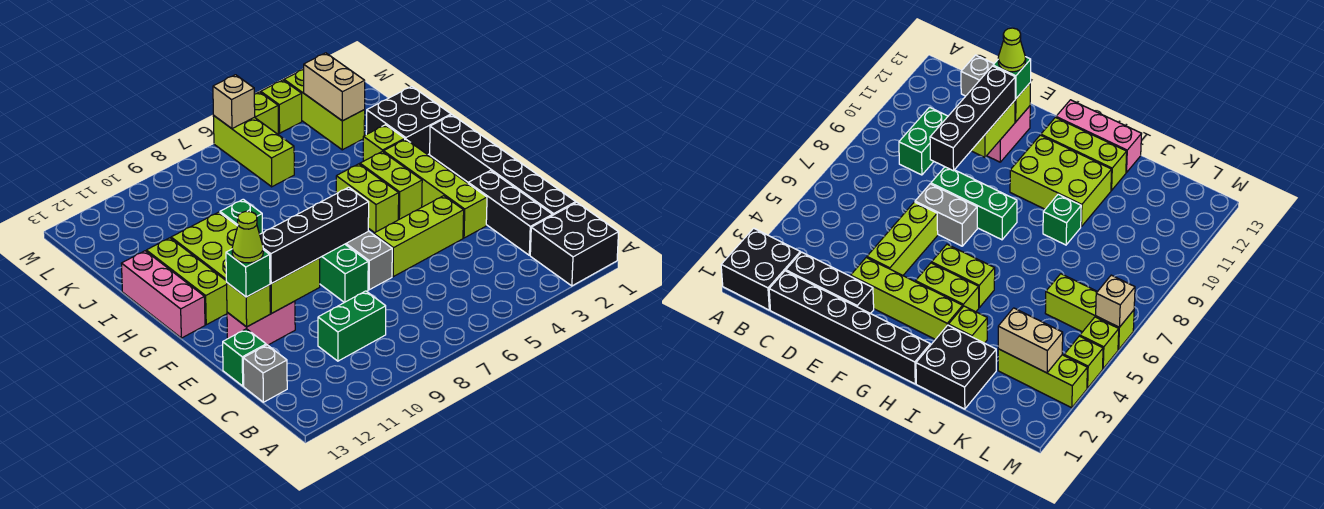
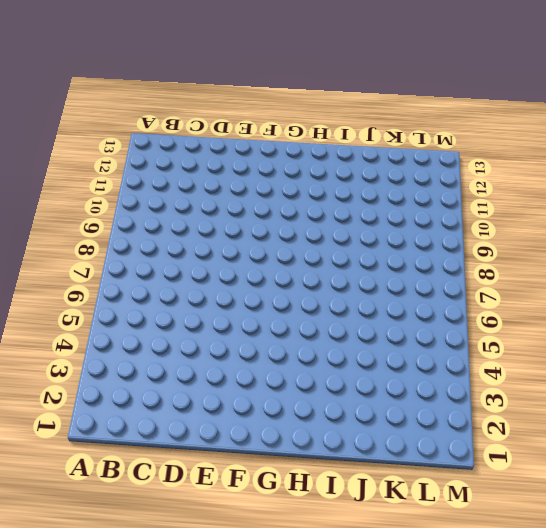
none -> black brick A1:B2 level 1
none -> black brick C1:H1 level 1
none -> black brick C2:E2 level 1
none -> green brick C9:C10 level 1

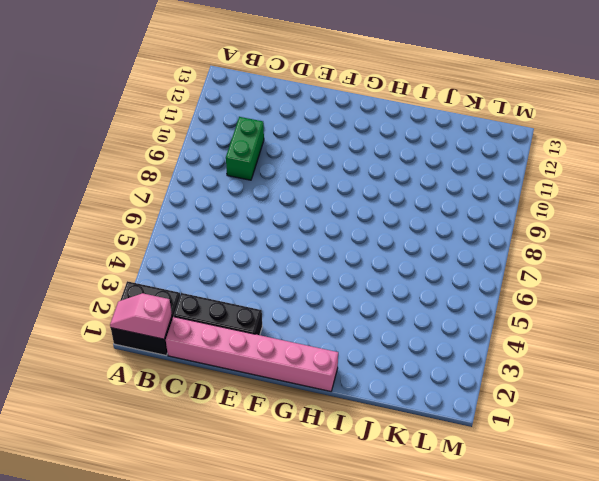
pink slope A1:B1 level 2 top B -> none
pink brick C1:H1 level 1 -> black brick C1:H1 level 1
none -> grey brick C13 level 1
none -> green brick D13 level 1
none -> lime brick E3:H3 level 1
none -> lime brick E4:E6 level 1

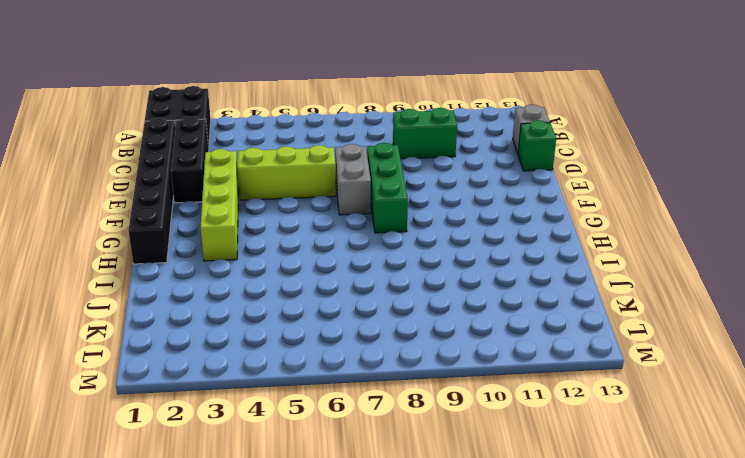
none -> pink brick E11:E12 level 1
none -> lime brick G4:H4 level 1
none -> lime brick G5:H5 level 1
none -> lime brick G10:I11 level 1

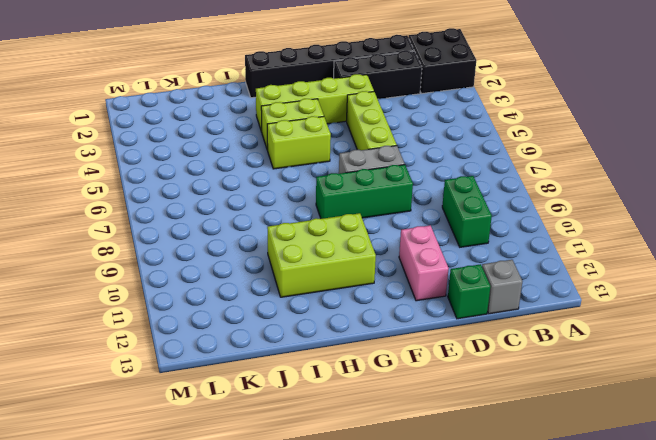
none -> lime brick G12:I12 level 1
none -> pink brick G13:I13 level 1
none -> black brick I1:J2 level 1
none -> lime brick I3 level 1

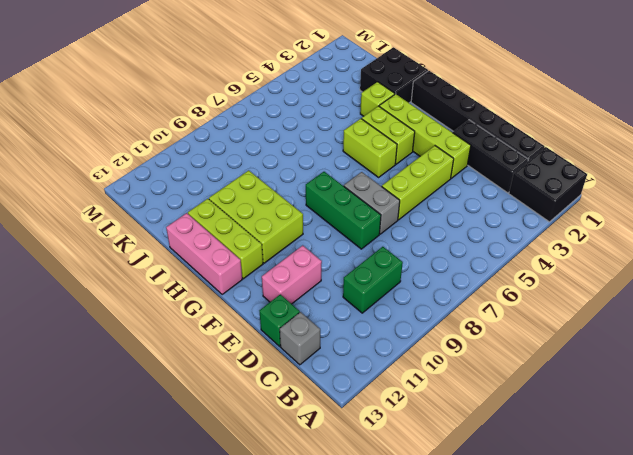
none -> green brick I9 level 1
none -> lime brick K3:M3 level 1
none -> lime brick K6:M6 level 1
none -> lime brick M4 level 1

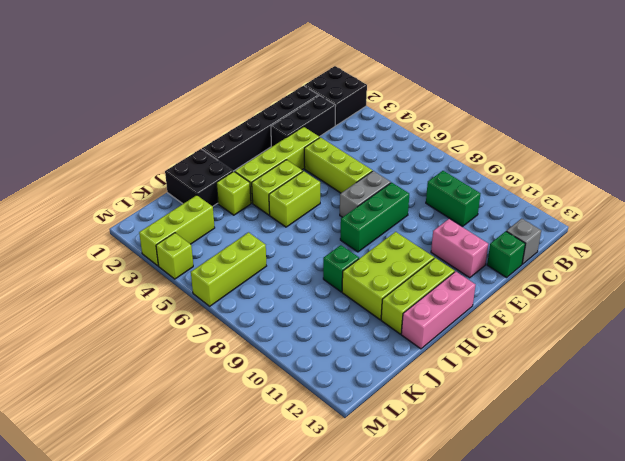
none -> lime brick M5 level 1
none -> lime brick E10:E11 level 2
none -> lime brick E12 level 2
none -> tan brick K3:L3 level 2

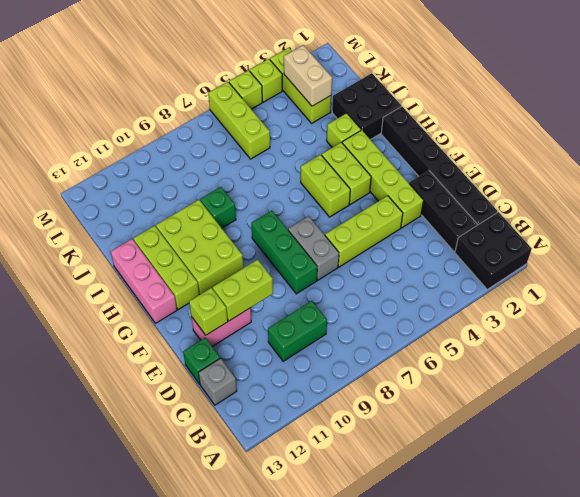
none -> tan brick M6 level 2
none -> black brick E8:E11 level 3
none -> green brick E12 level 3
none -> lime cone E12 level 4

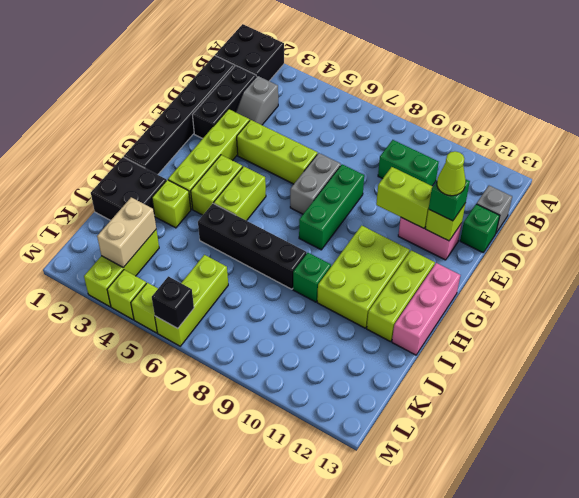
grey slope C3:D3 level 1 top C -> none
black brick I5:I8 level 1 -> black brick E8:E11 level 3
black brick M6 level 2 -> tan brick M6 level 2

